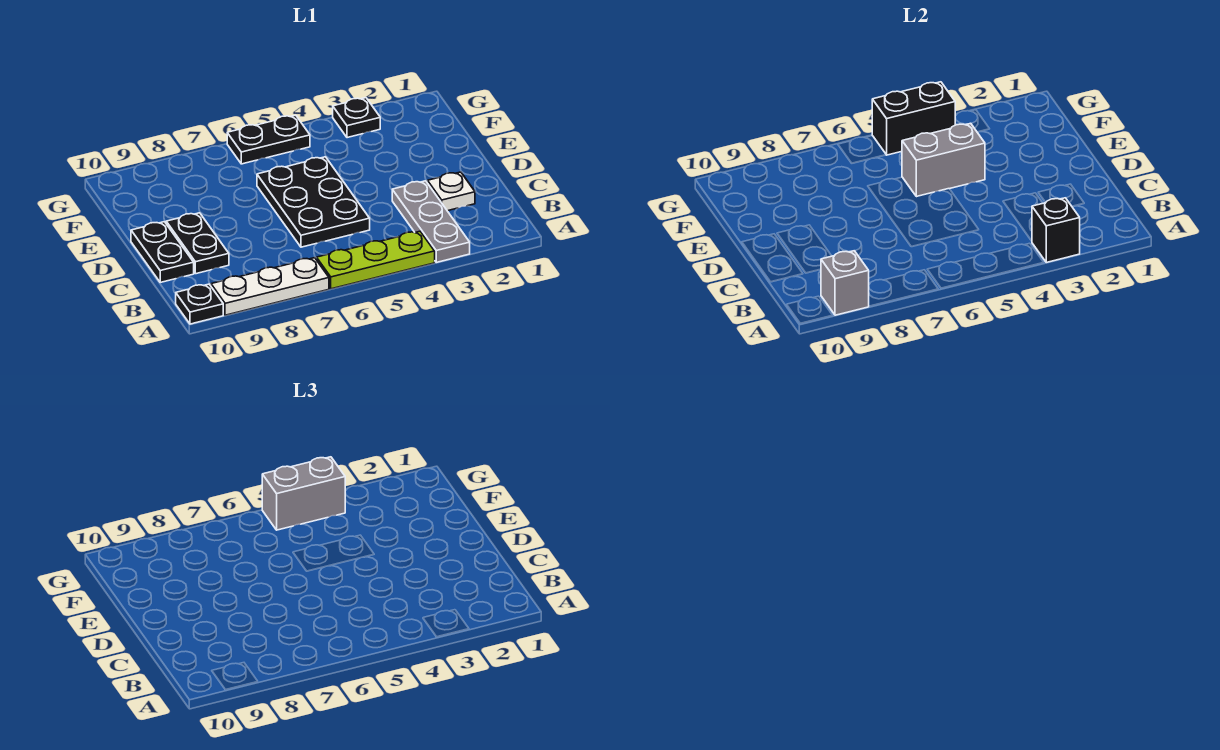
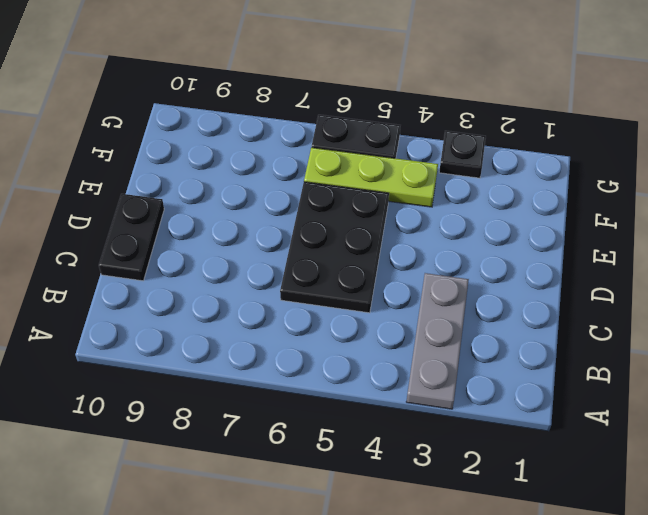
lime plate F4:F6 level 1 -> lime plate A4:A6 level 1
none -> white plate A7:A9 level 1
none -> black plate A10 level 1
none -> white plate C2 level 1

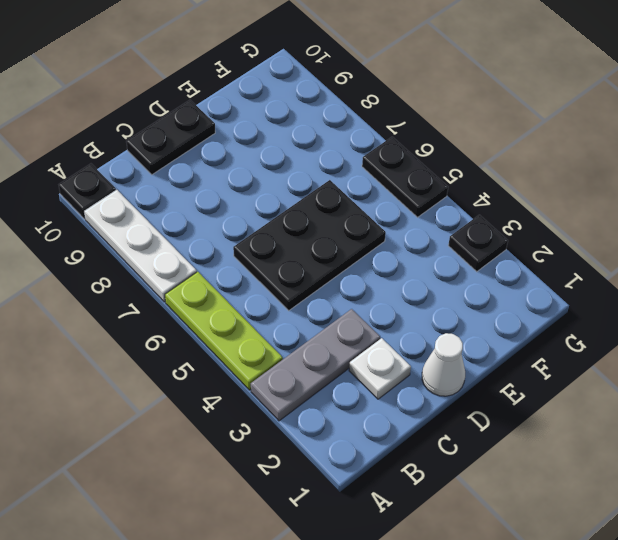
white cone D1 level 1 -> none
none -> black plate C9:D9 level 1
none -> black brick A3 level 2
none -> grey brick A9 level 2

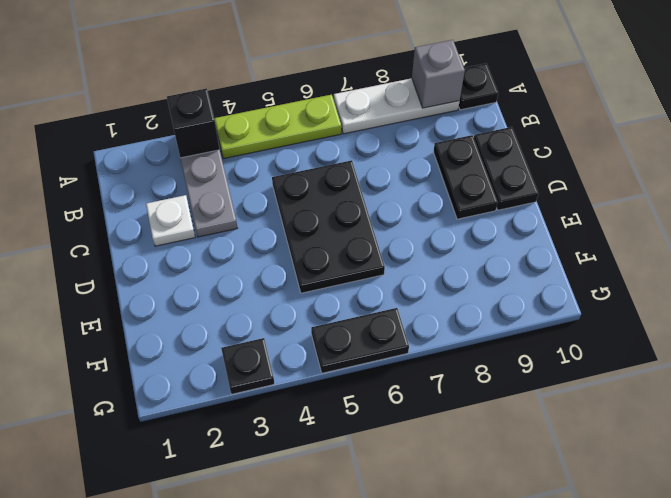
none -> grey brick E4:E5 level 2
none -> black brick G4:G5 level 2
none -> grey brick G4:G5 level 3

